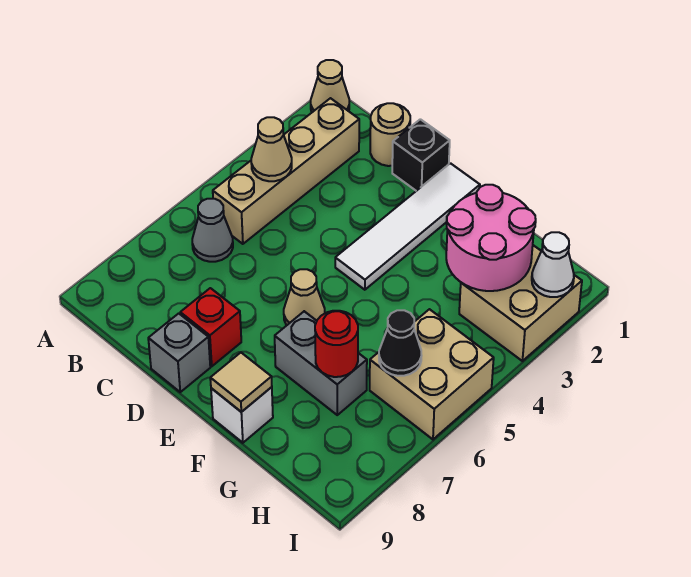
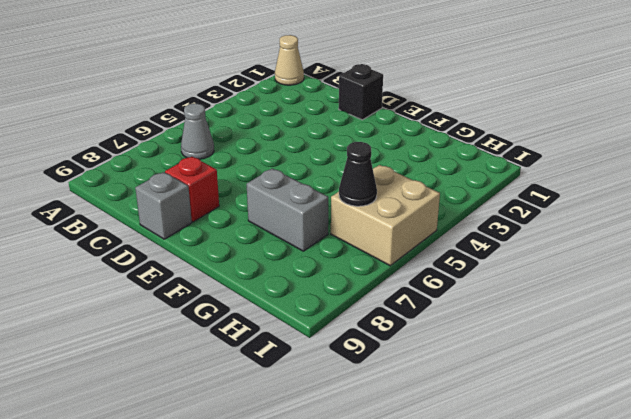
none -> tan brick B2:B5 level 1
none -> tan round brick C1 level 1
none -> white tile E1:E4 level 1

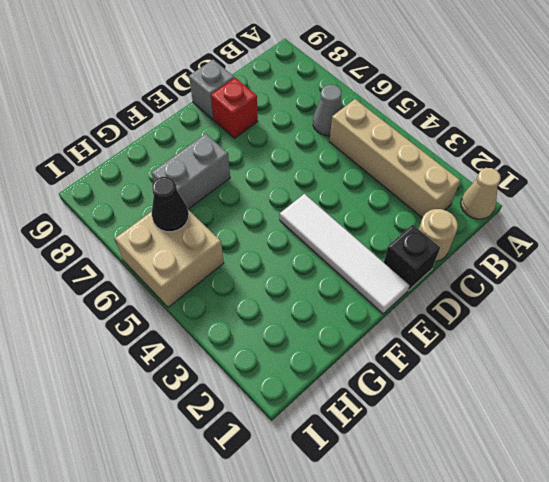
none -> tan cone E6 level 1
none -> white brick F9 level 1
none -> tan brick H2:I3 level 1

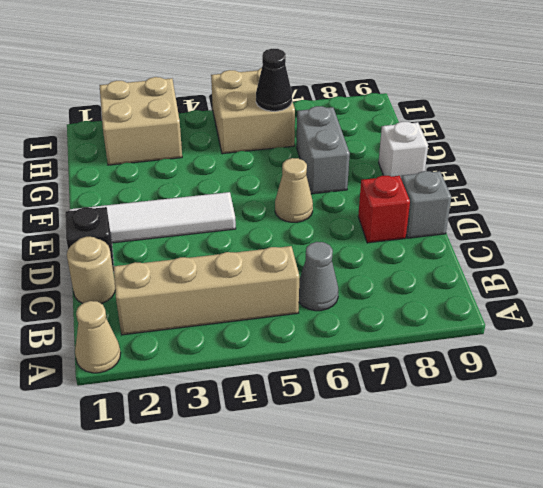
none -> tan cone B4 level 2
none -> tan tile F9 level 2
none -> pink round brick G2:H3 level 2

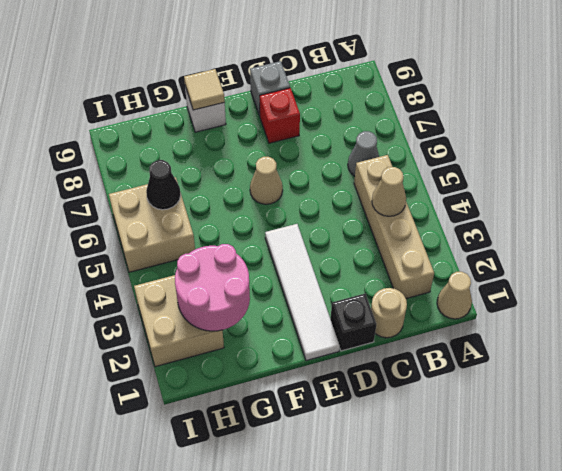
none -> grey brick F7:G7 level 1
none -> red round brick G7 level 2
none -> white cone I2 level 2

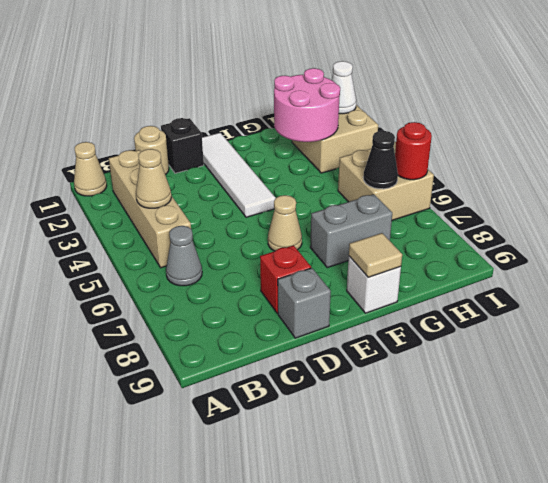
red round brick I6 level 2 -> red round brick G7 level 2

